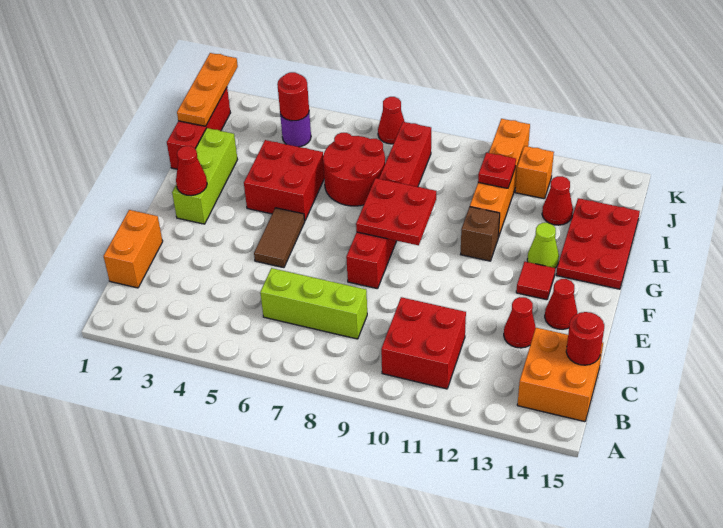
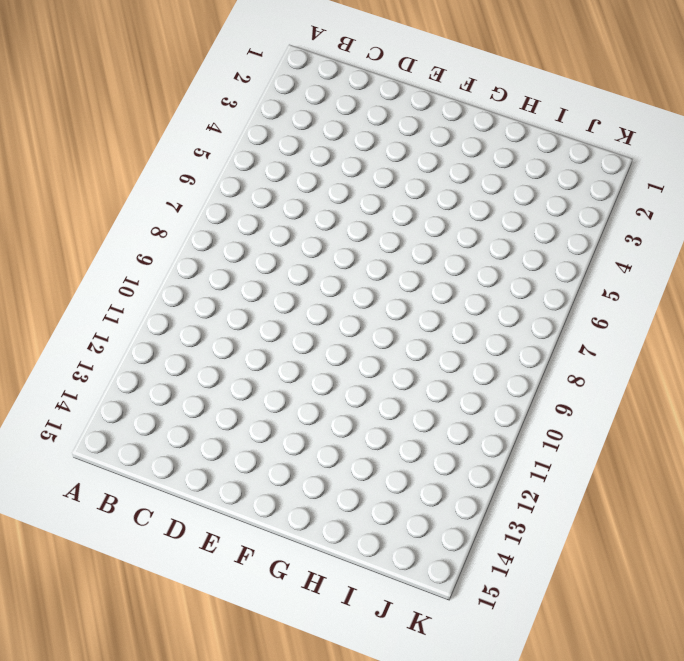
none -> red brick B10:C11 level 1
none -> orange brick B14:C15 level 1
none -> orange brick C1:D1 level 1

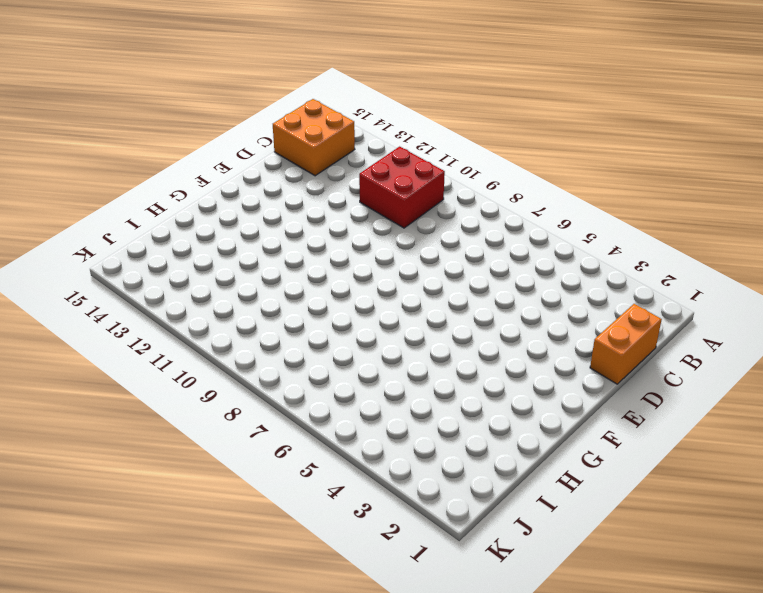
none -> lime brick C6:C8 level 1
none -> red cone D13 level 1
none -> brown tile E5:F5 level 1

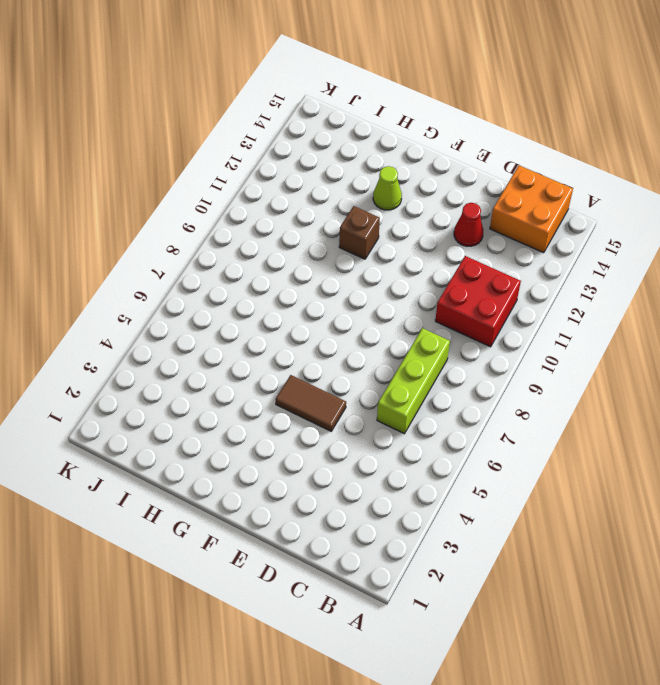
none -> orange brick C1:D1 level 1
none -> red brick E8:J8 level 1
none -> red cone E14 level 1

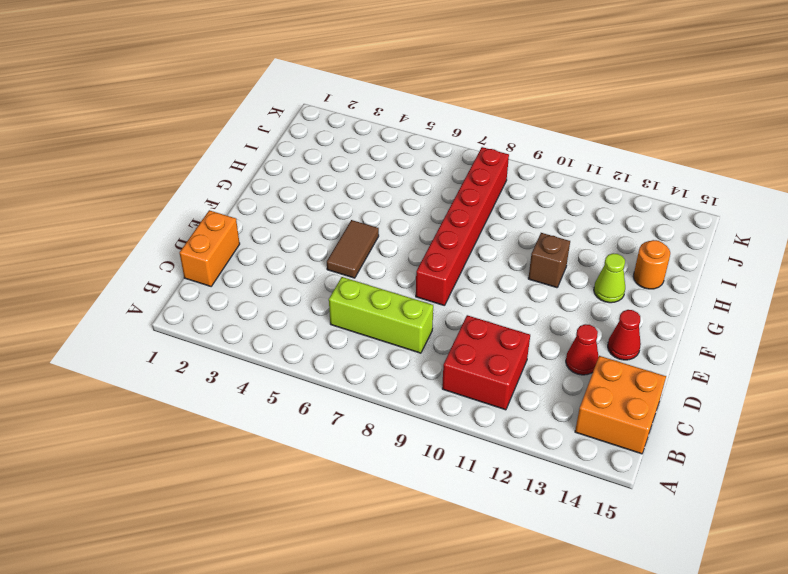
orange round brick H14 level 1 -> red plate G14:I15 level 1
none -> lime brick F2:H2 level 1
none -> red tile F13 level 1
none -> red brick G4:H5 level 1

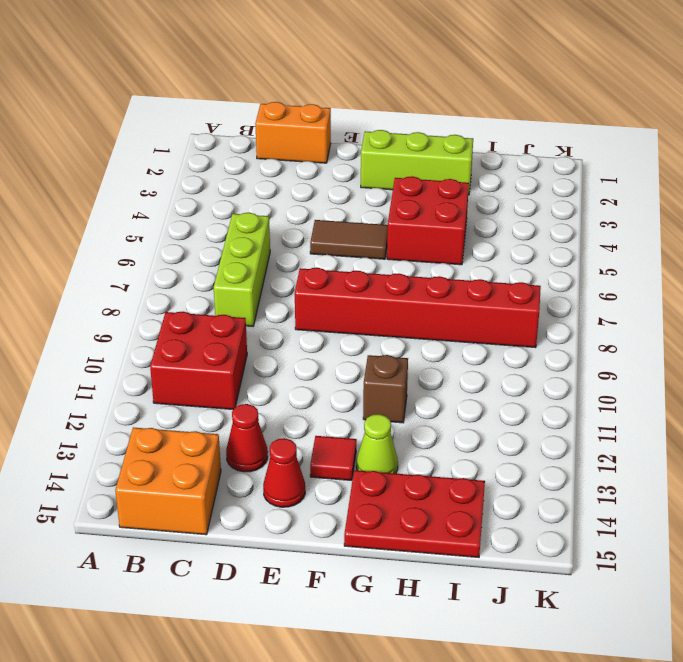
none -> red brick H1:J1 level 1
none -> red round brick H6:I7 level 1
none -> orange brick H11:K11 level 1

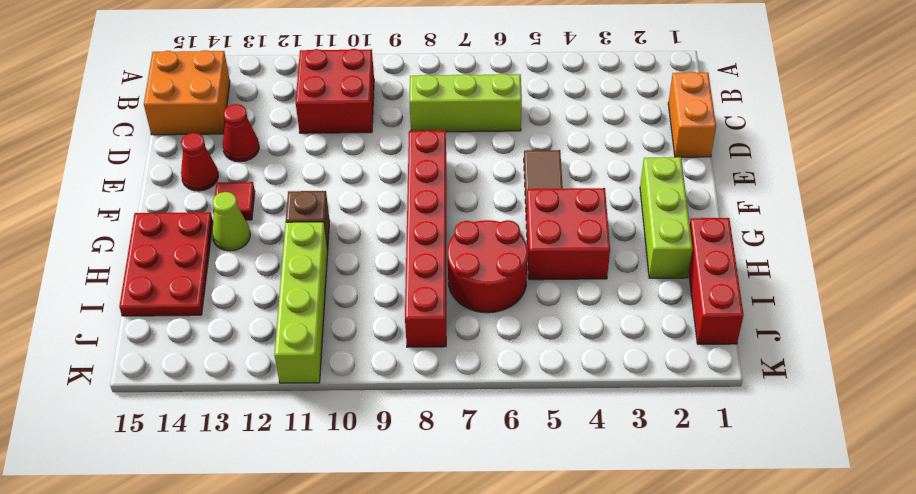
lime brick H11:K11 level 1 -> orange brick H11:K11 level 1
none -> red cone I13 level 1
none -> purple round brick J4 level 1
none -> orange brick J12 level 1

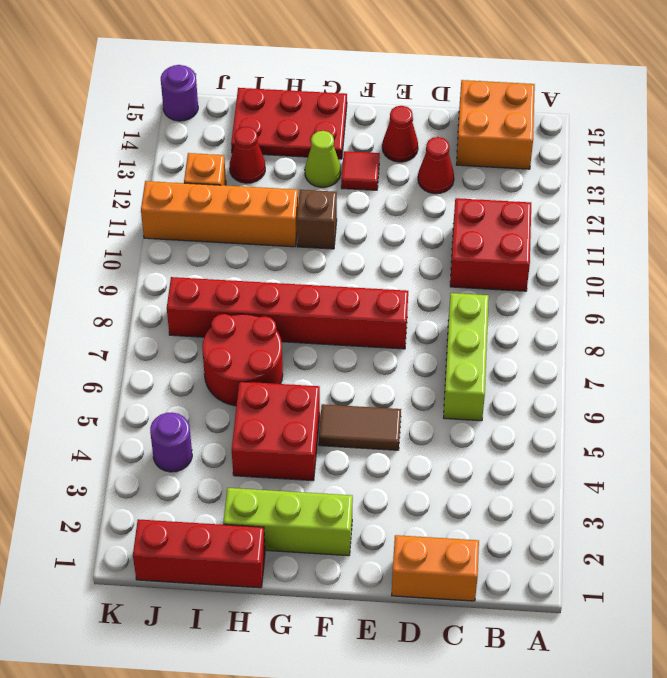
purple round brick K15 level 1 -> none
none -> red cone K7 level 1
none -> red round brick C15 level 2
none -> red cone F2 level 2

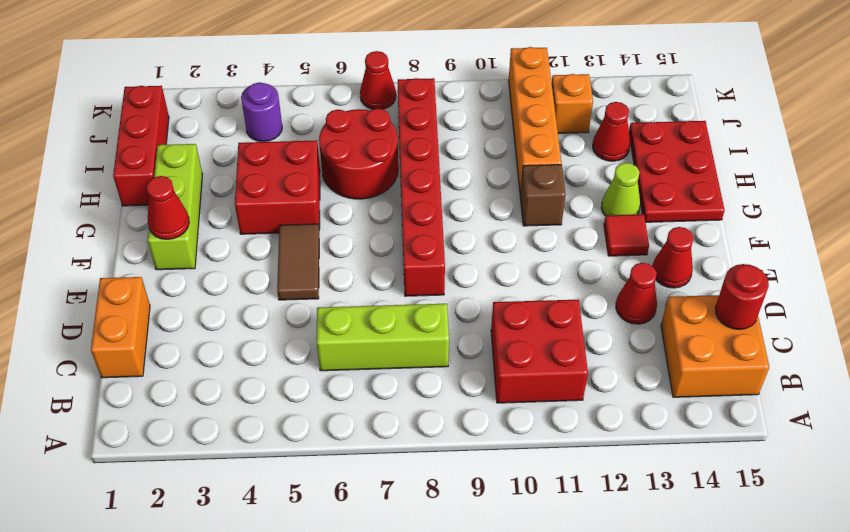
none -> red plate F8:G9 level 2
none -> orange plate I1:K1 level 2
none -> red plate I11 level 2

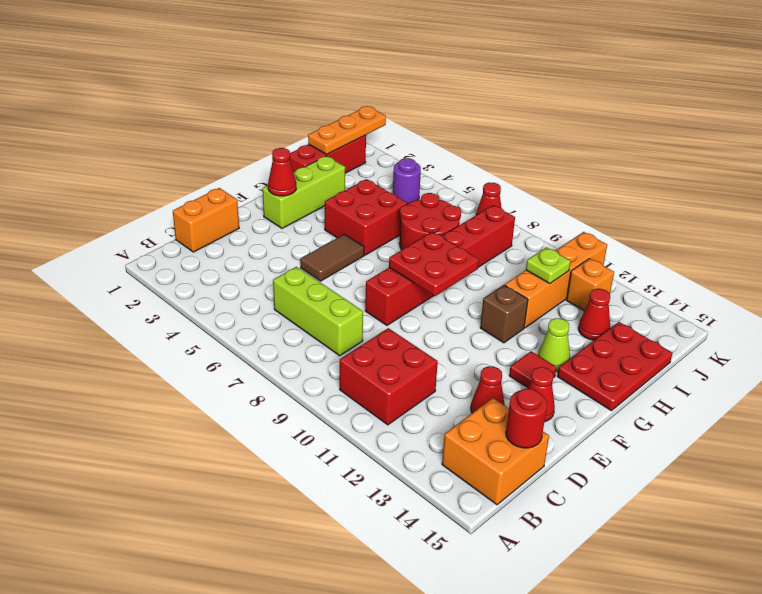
lime plate I11 level 2 -> red plate I11 level 2
none -> red round brick J4 level 2

